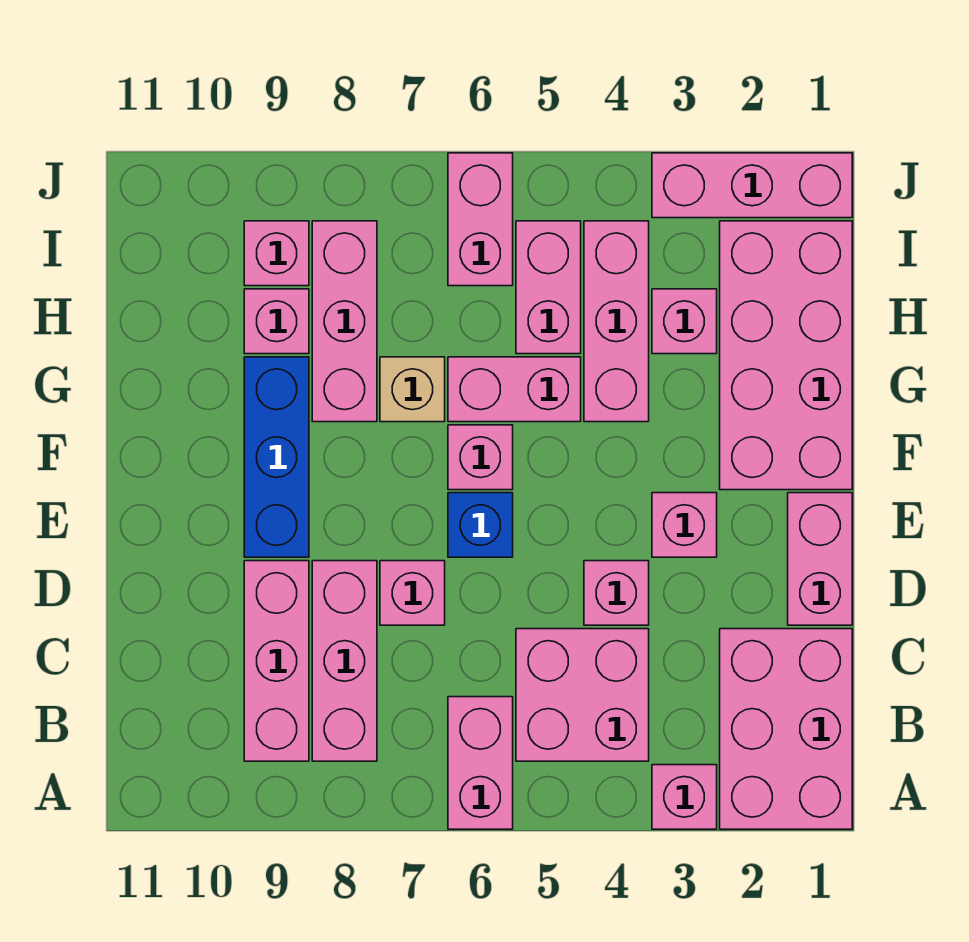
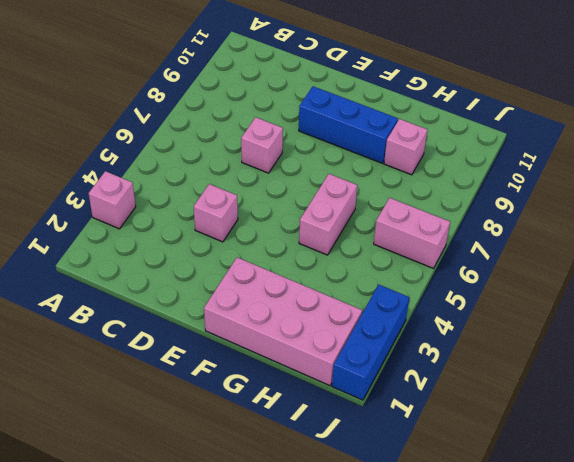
blue brick J1:J3 level 1 -> pink brick J1:J3 level 1
none -> pink brick A1:C2 level 1
none -> pink brick A6:B6 level 1
none -> pink brick B4:C5 level 1

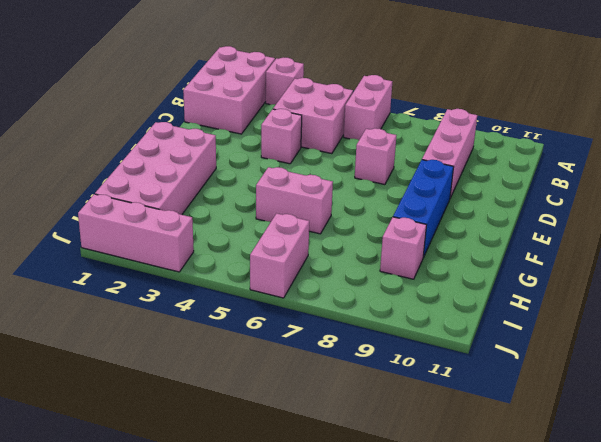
none -> pink brick B8:D8 level 1
none -> pink brick D1:E1 level 1
none -> pink brick E3 level 1

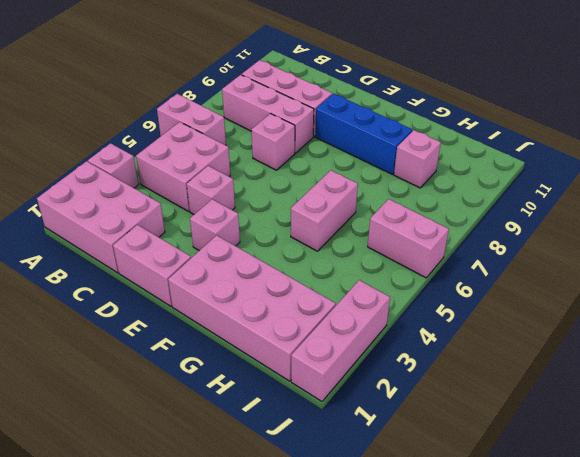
none -> blue brick E6 level 1
none -> pink brick F6 level 1
none -> pink brick G4:I4 level 1

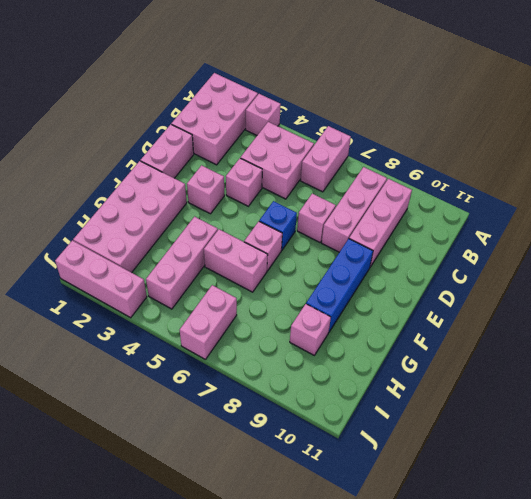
none -> tan brick G7 level 1
none -> pink brick G8:I8 level 1
none -> pink brick H3 level 1

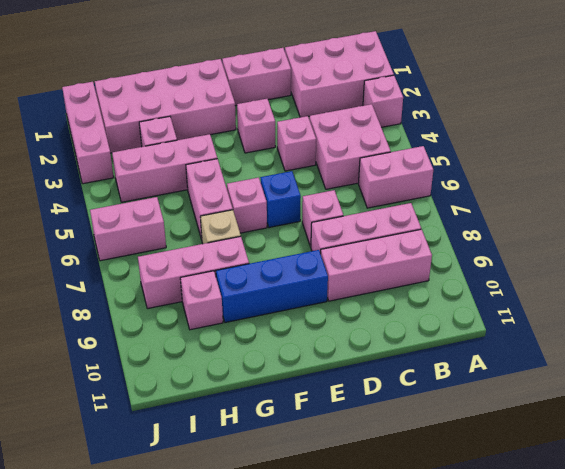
none -> pink brick H5:I5 level 1
none -> pink brick I9 level 1

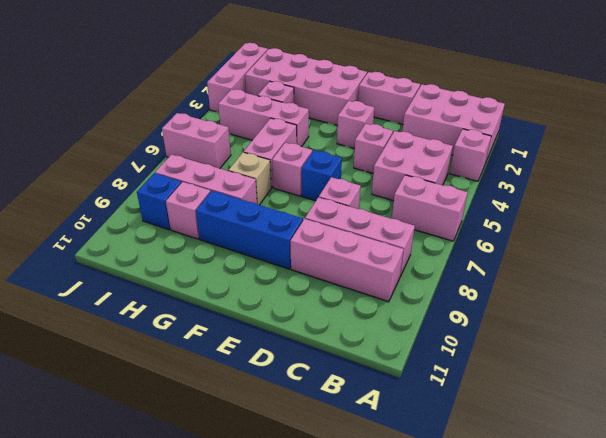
blue brick I9 level 1 -> pink brick I9 level 1
none -> pink brick H5:I5 level 1

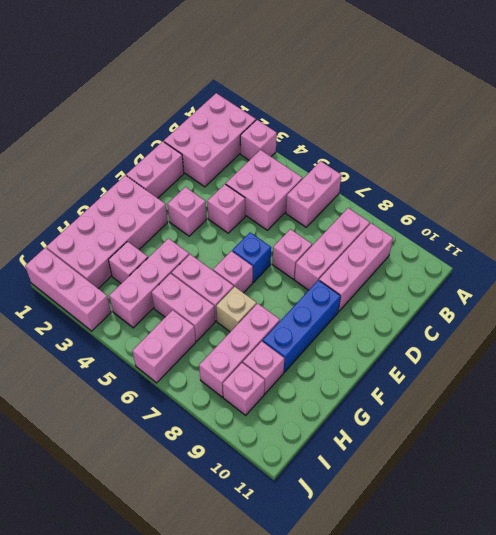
pink brick H5:H6 level 1 -> pink brick H5:I5 level 1

